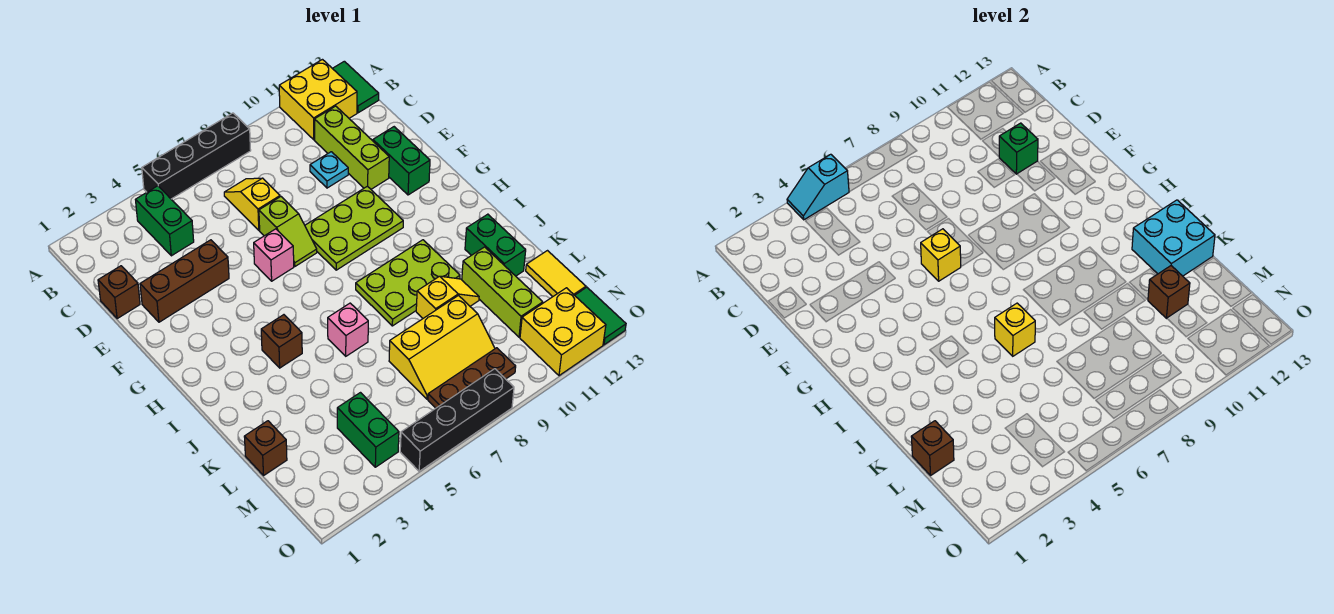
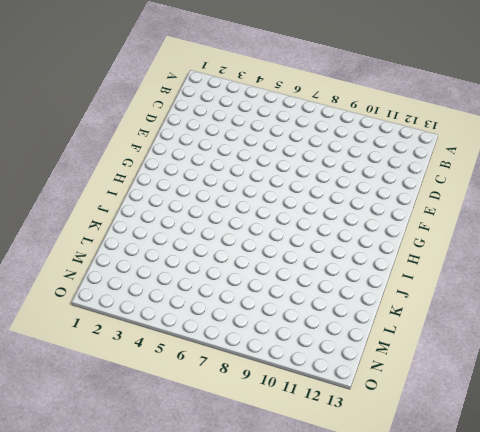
none -> black brick A5:A8 level 1
none -> yellow brick A11:B12 level 1
none -> green tile A13:B13 level 1
none -> green brick B4:C4 level 1

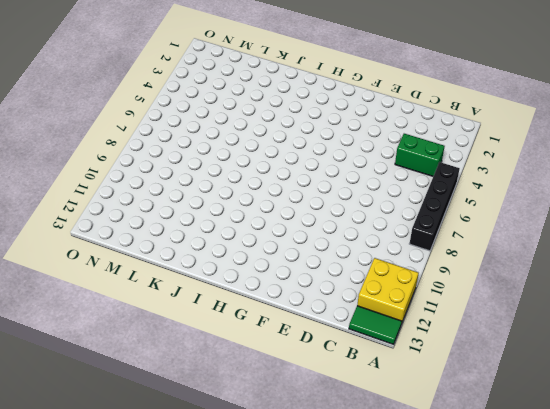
none -> yellow slope C7:D7 level 1 top D
none -> lime brick C11:E11 level 1
none -> brown brick D1 level 1
none -> cyan plate D10 level 1

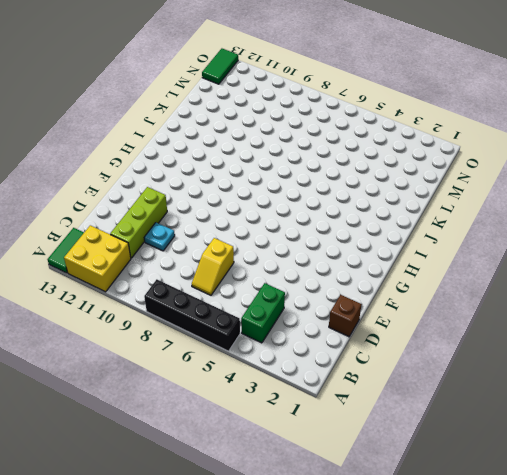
none -> brown brick E2:E4 level 1
none -> lime slope E7:F7 level 1 top E
none -> green brick E12:F12 level 1
none -> pink brick F6 level 1

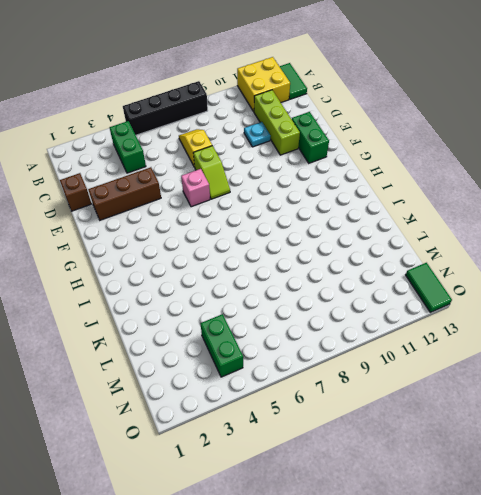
none -> lime plate F8:G10 level 1
none -> brown brick I4 level 1
none -> lime plate I8:J10 level 1
none -> pink brick J6 level 1

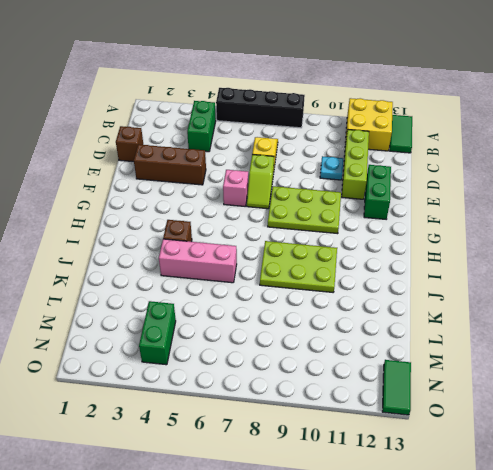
pink brick J4:J6 level 1 -> pink brick J6 level 1
none -> green brick J12:K12 level 1
none -> yellow slope K9:K10 level 1 top 9
none -> lime brick K11:M11 level 1
none -> brown brick L1 level 1

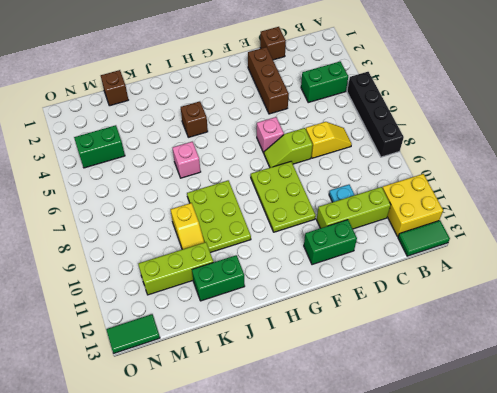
none -> yellow slope L7:M9 level 1 top L
none -> yellow tile L13:M13 level 1
none -> brown plate N7:N9 level 1
none -> yellow brick N11:O12 level 1

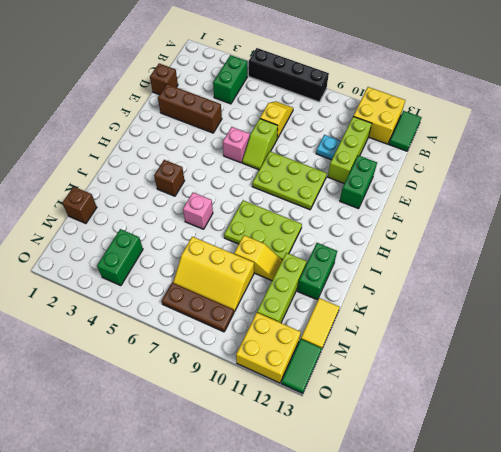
none -> black brick O5:O8 level 1
none -> cyan slope A4:A5 level 2 top 5
none -> green brick D11 level 2
none -> yellow brick F6 level 2

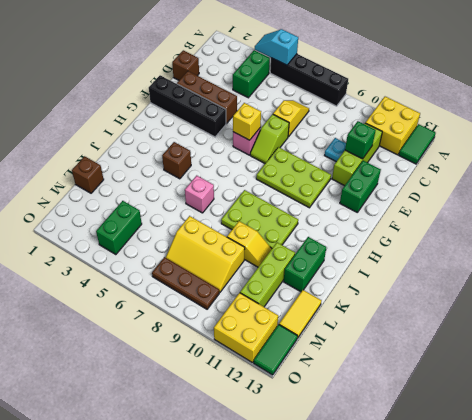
black brick F1:F4 level 1 -> black brick O5:O8 level 1
none -> yellow brick J6 level 2
none -> cyan brick J12:K13 level 2
none -> brown brick L1 level 2
none -> brown brick L11 level 2

